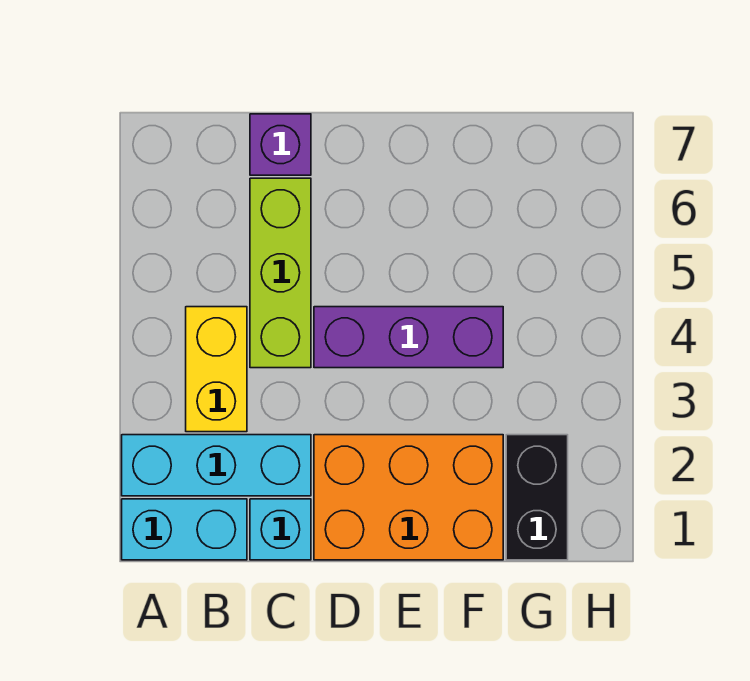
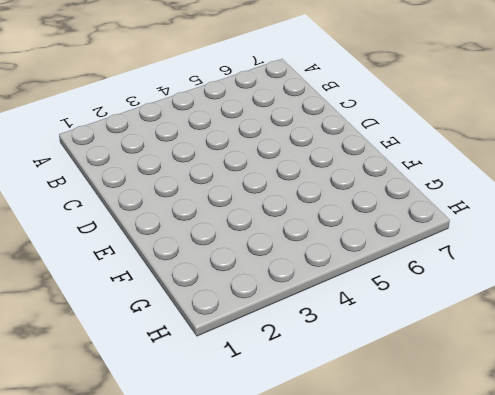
none -> cyan brick A1:B1 level 1
none -> cyan brick A2:C2 level 1

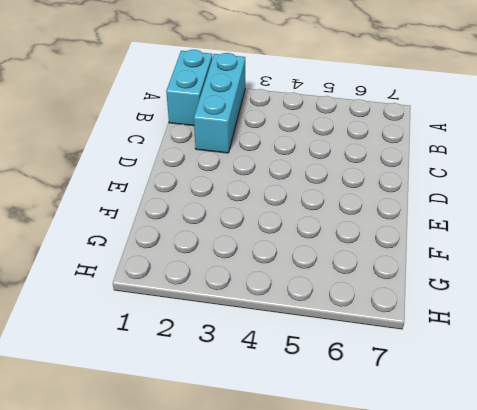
none -> yellow brick B3:B4 level 1
none -> cyan brick C1 level 1

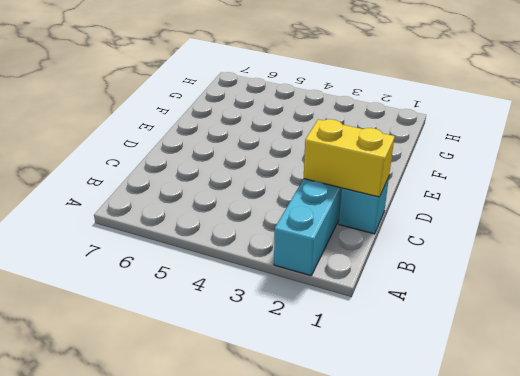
yellow brick C1:C2 level 2 -> yellow brick B3:B4 level 1
none -> cyan brick A1:B1 level 1
none -> lime brick C4:C6 level 1

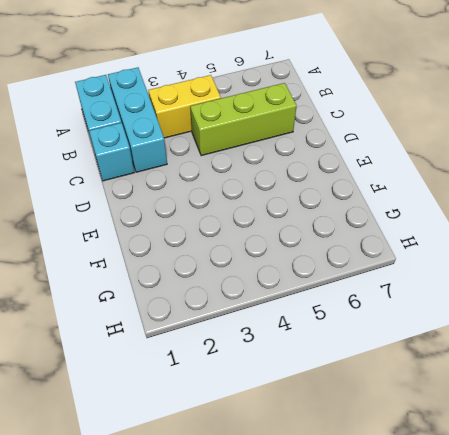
none -> purple brick C7 level 1
none -> orange brick D1:F2 level 1

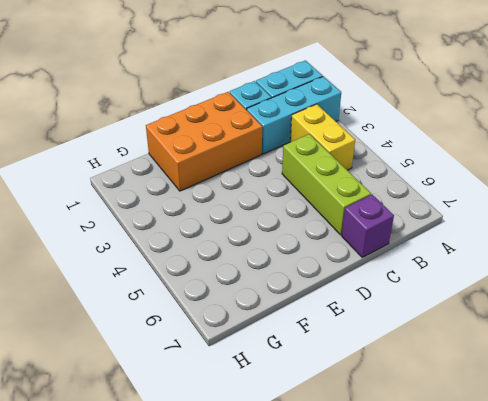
none -> purple brick D4:F4 level 1
none -> black brick G1:G2 level 1

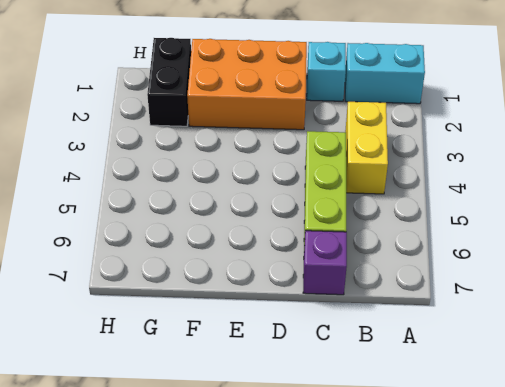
none -> cyan brick A2:C2 level 1
none -> purple brick D4:F4 level 1

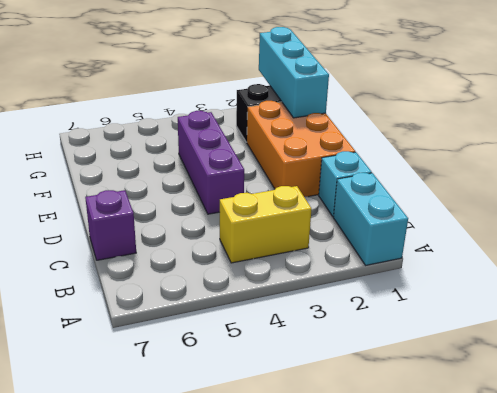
cyan brick F1:H1 level 2 -> cyan brick A2:C2 level 1
none -> lime brick C4:C6 level 1

